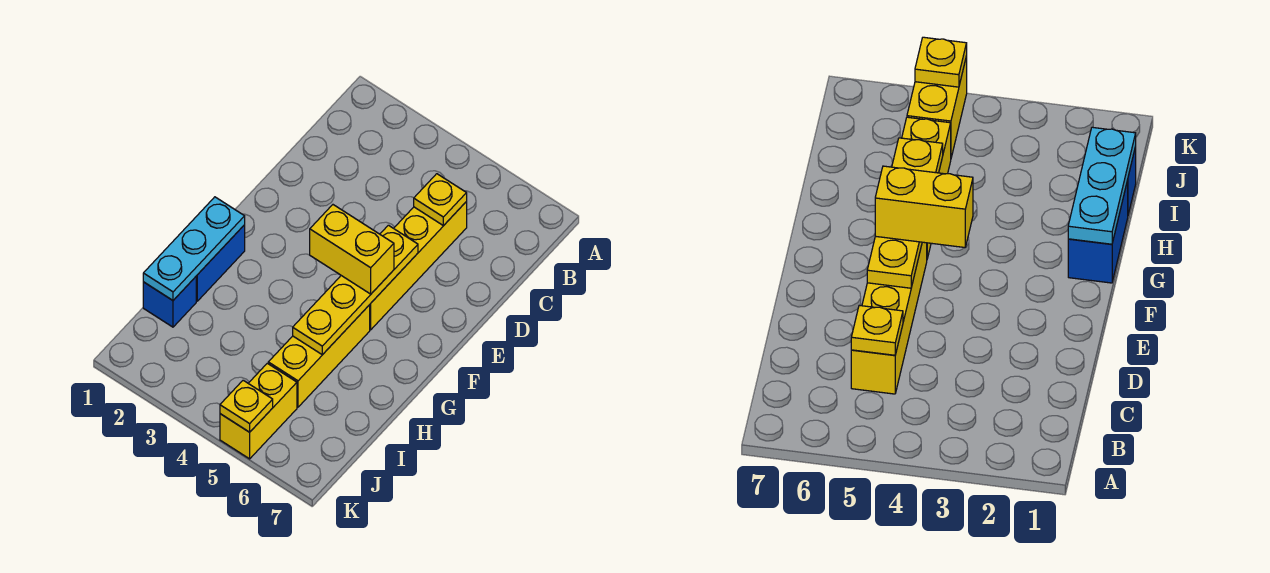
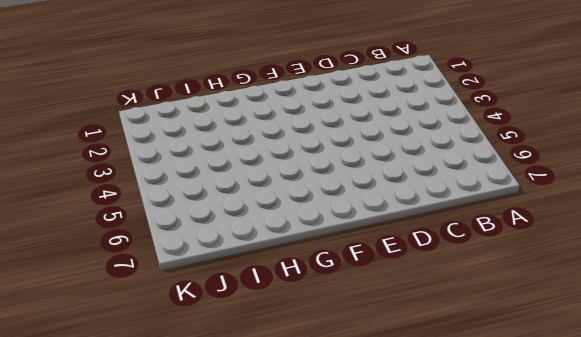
none -> yellow brick C5:F5 level 1
none -> blue brick G1:H1 level 1

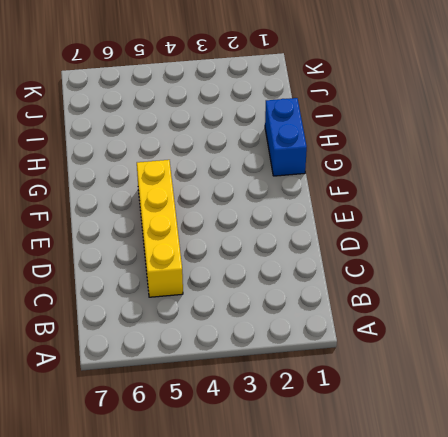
none -> yellow brick G5:I5 level 1
none -> blue brick I1 level 1

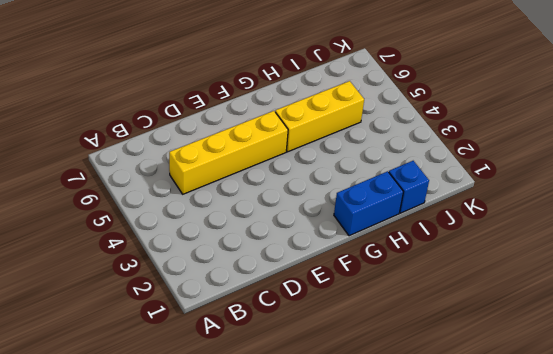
none -> yellow brick J5:K5 level 1
none -> yellow plate C5 level 2

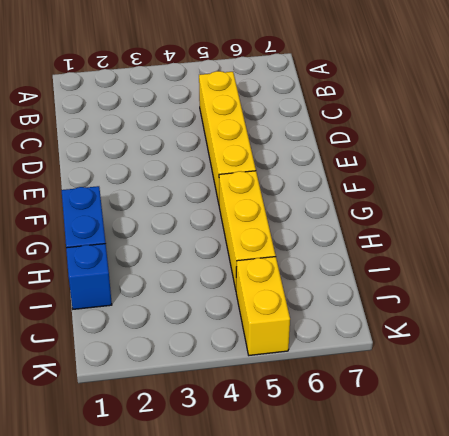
none -> yellow plate C5 level 2
none -> yellow plate E5:H5 level 2

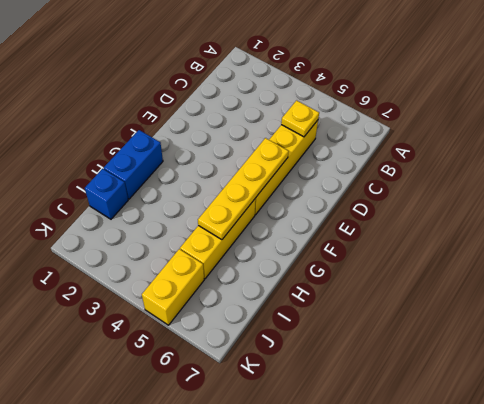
none -> cyan plate G1:I1 level 2
none -> yellow plate K5 level 2

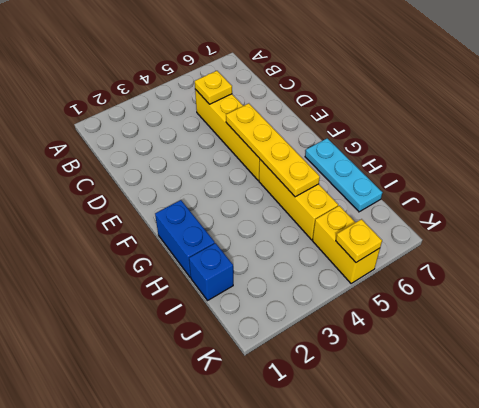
cyan plate G7:I7 level 1 -> cyan plate G1:I1 level 2
none -> yellow brick F4:F5 level 3

